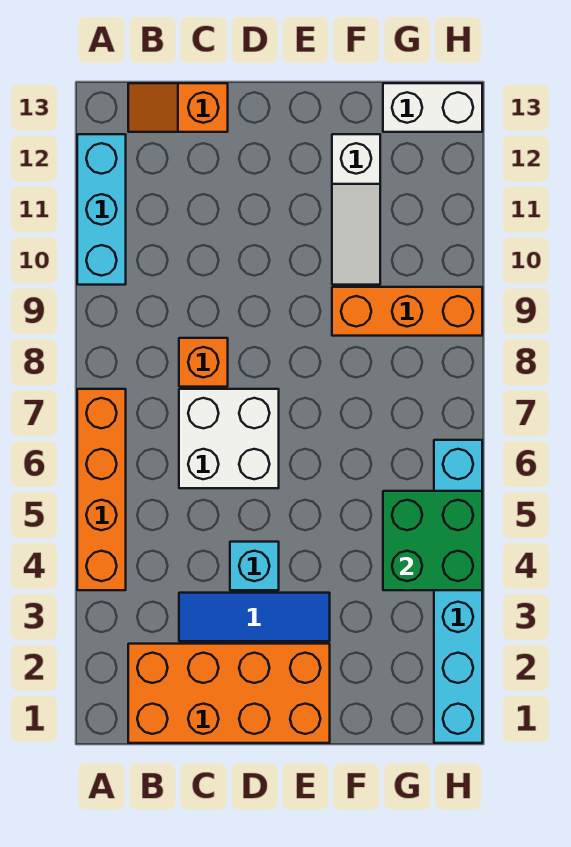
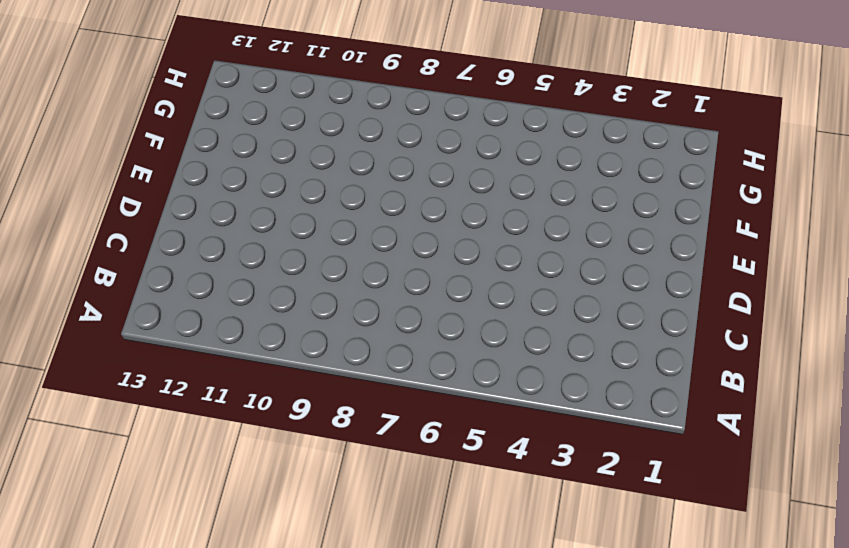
none -> orange brick A4:A7 level 1
none -> cyan brick A10:A12 level 1
none -> orange brick B1:E2 level 1

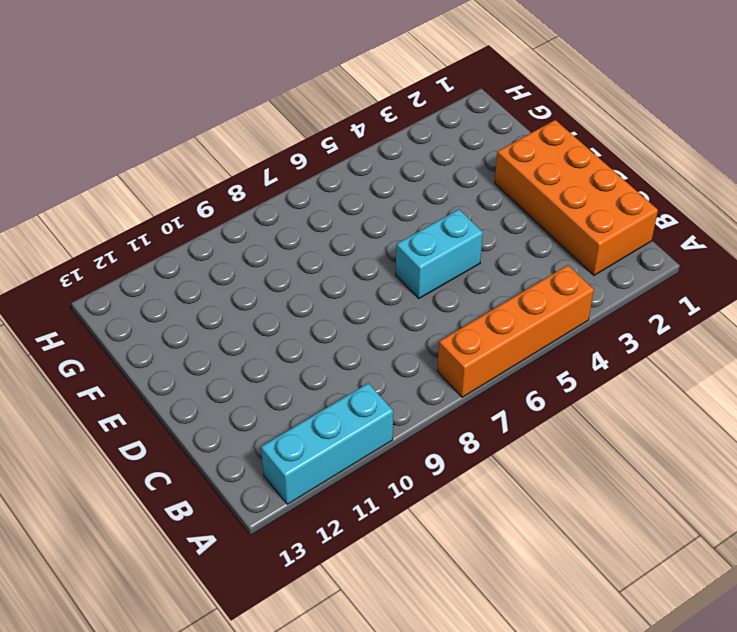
cyan brick D5:D6 level 1 -> white brick C6:D7 level 1
none -> orange slope B13:C13 level 1 top C
none -> blue tile C3:E3 level 1
none -> orange brick C8 level 1

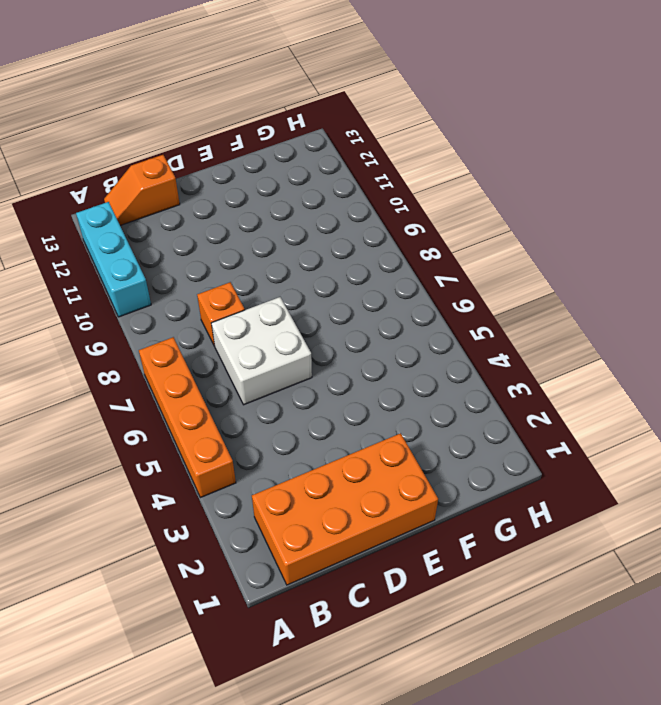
none -> blue tile C3:E3 level 1
none -> cyan brick D4 level 1
none -> orange brick F9:H9 level 1

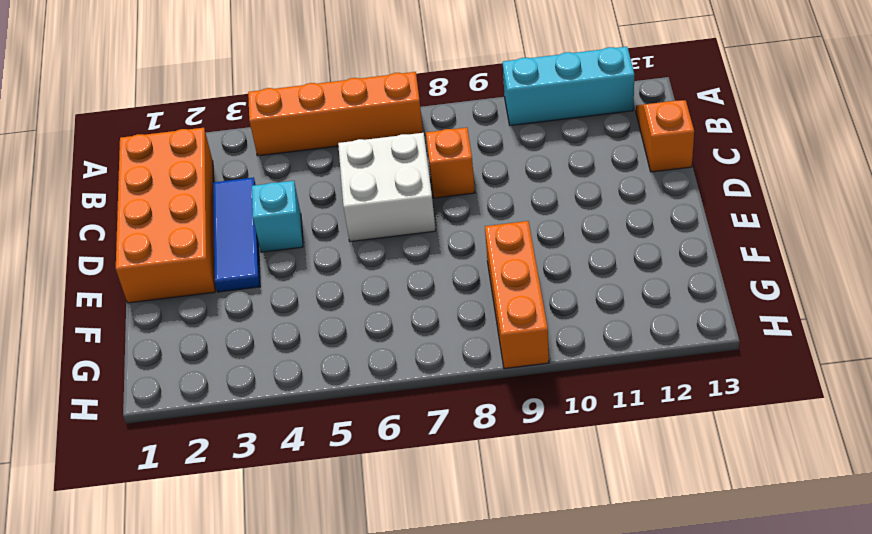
none -> white slope F10:F12 level 1 top 12
none -> white brick G13:H13 level 1
none -> cyan brick H1:H6 level 1

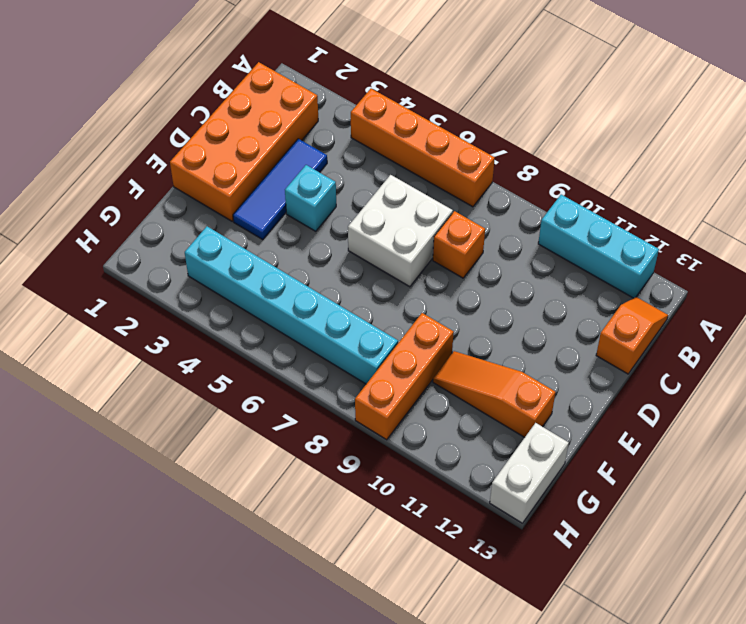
orange slope F10:F12 level 1 top 12 -> white slope F10:F12 level 1 top 12
cyan brick G3:G8 level 1 -> cyan brick H1:H6 level 1
none -> green brick G4:H5 level 2

